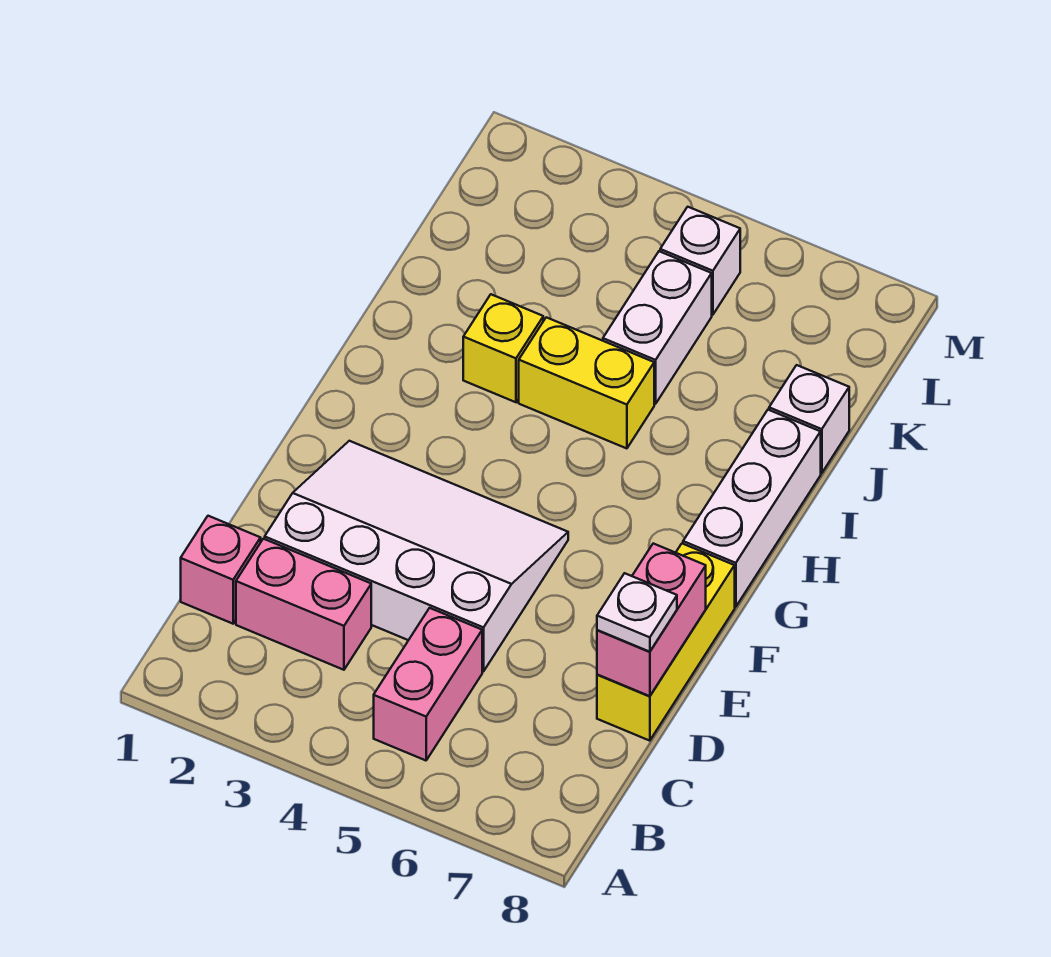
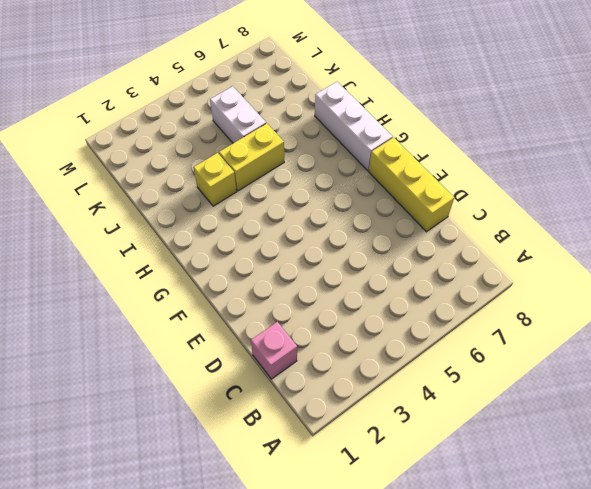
none -> pink brick B5:C5 level 1
none -> pink brick C2:C3 level 1
none -> white slope D2:F5 level 1 top D

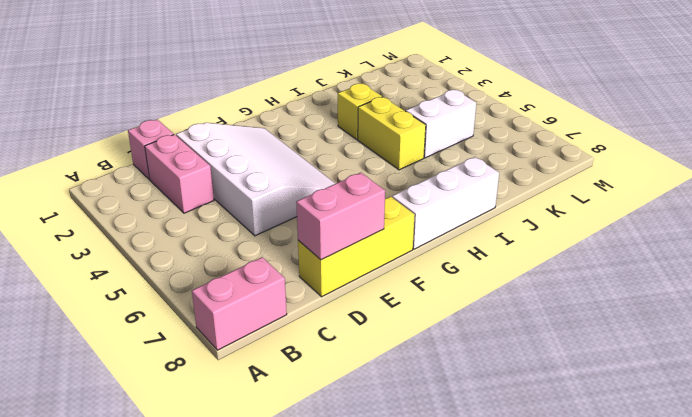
pink brick A8:B8 level 1 -> pink brick B5:C5 level 1
none -> white brick J8 level 1
none -> white brick L5 level 1
none -> white plate D8 level 3

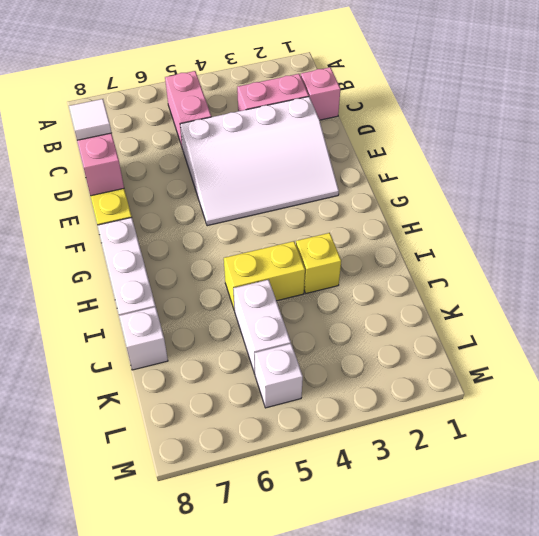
white tile D8 level 3 -> white plate D8 level 3

